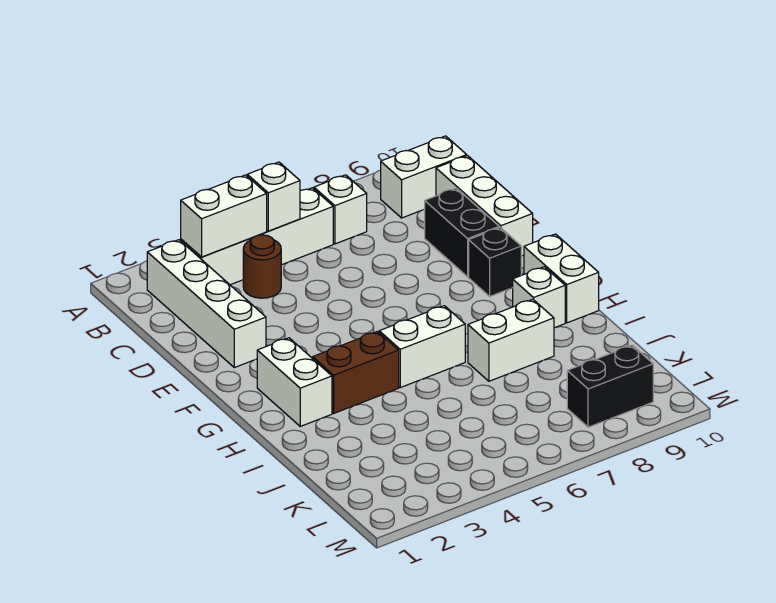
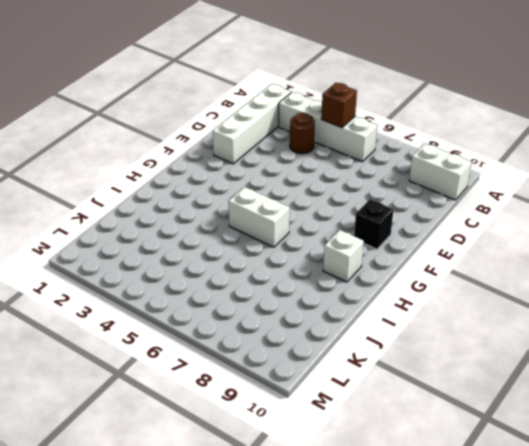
brown brick B5 level 2 -> white brick B5 level 2
none -> white brick B7 level 1
none -> white brick C10:E10 level 1
none -> black brick D9:E9 level 1

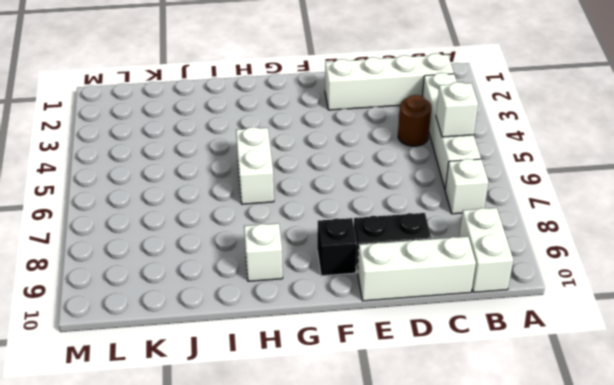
none -> white brick G2:H2 level 1
none -> white brick G10:H10 level 1
none -> brown brick H3:H4 level 1

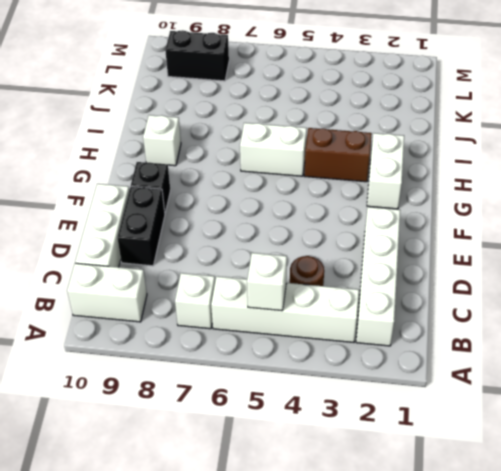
none -> white brick G10:H10 level 1
none -> white brick I7:I8 level 1
none -> white brick B3:B4 level 2

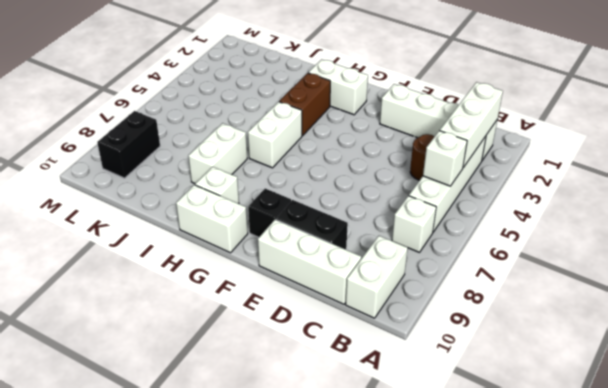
white brick B2:B4 level 2 -> white brick B3:B4 level 2

